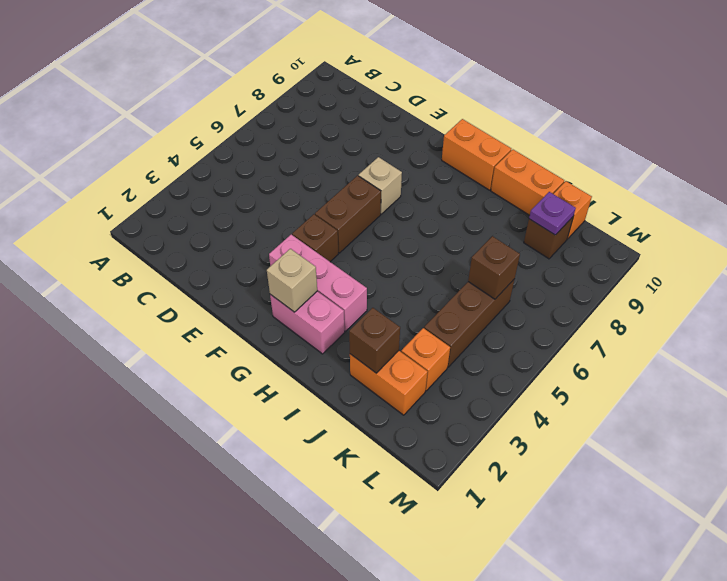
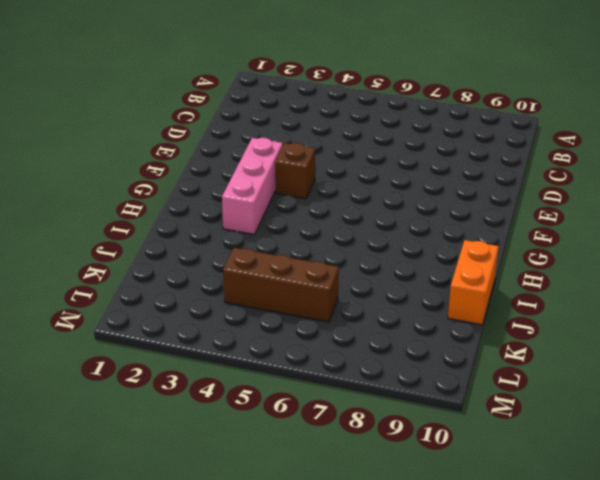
none -> brown brick F5:F6 level 1
none -> tan brick F7 level 1
none -> pink brick G2:H2 level 1

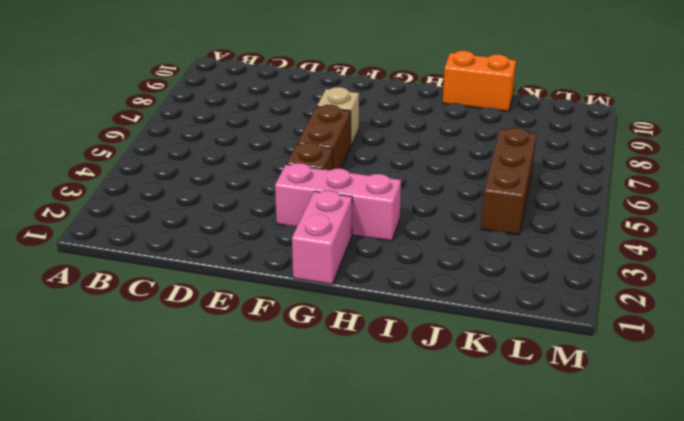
pink brick G1:G2 level 1 -> pink brick G2:H2 level 1
none -> orange brick G10:H10 level 1
none -> orange brick J2:K2 level 1
none -> orange brick K3 level 1

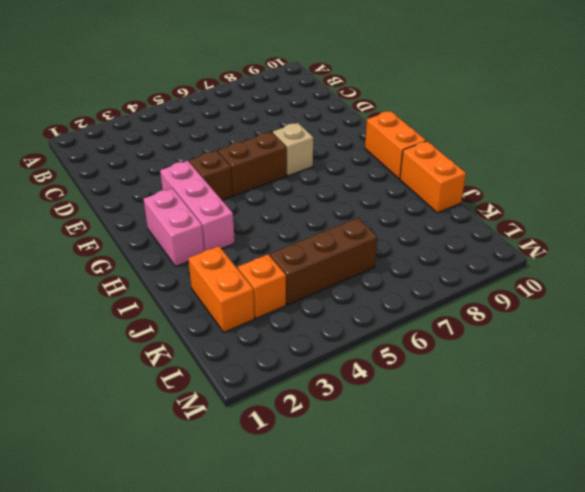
none -> brown brick K9 level 1
none -> orange brick K10 level 1
none -> tan brick G2 level 2

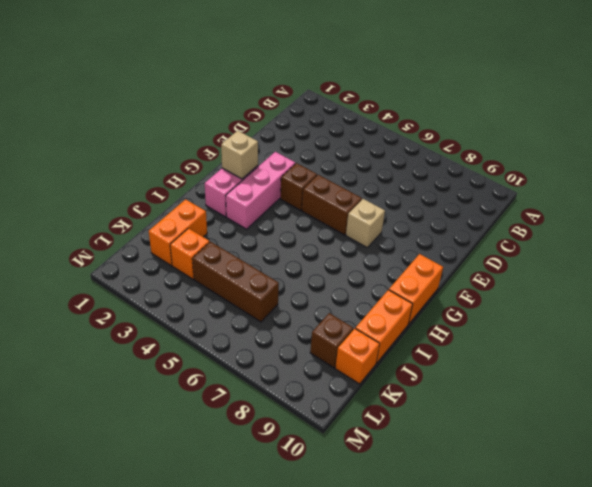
none -> brown brick J2 level 2
none -> brown brick K6 level 2
none -> purple plate K9 level 2

